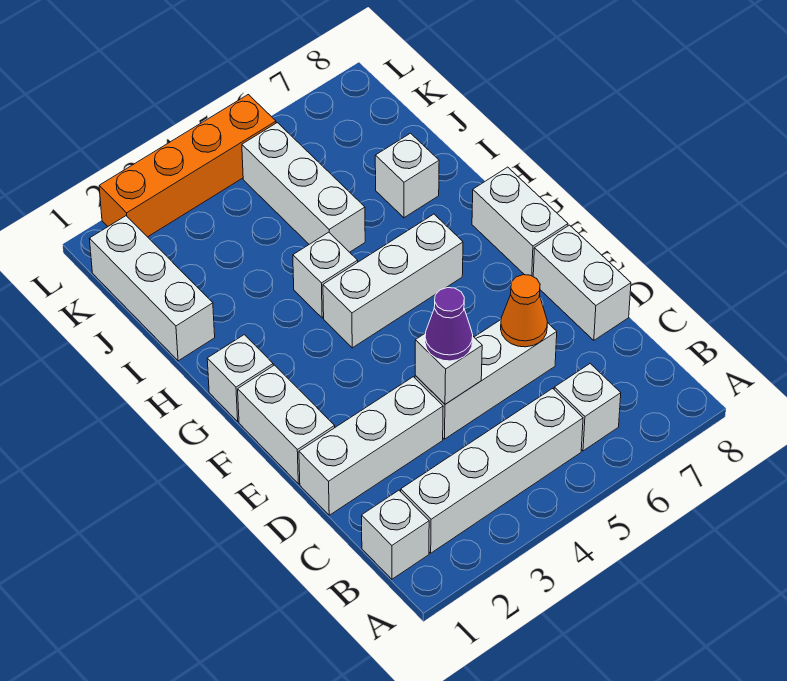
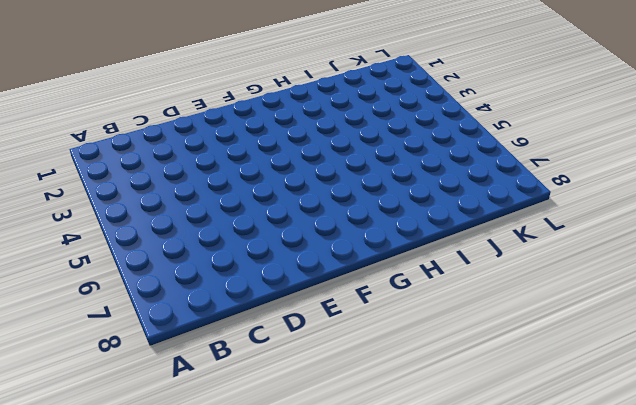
none -> white brick B1 level 1
none -> white brick B2:B5 level 1
none -> white brick B6 level 1

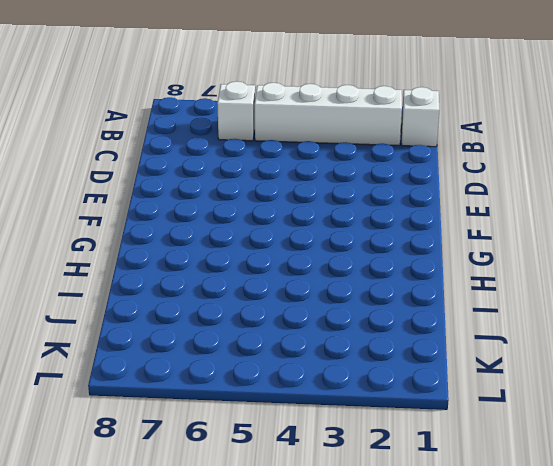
none -> white brick D1:D3 level 1
none -> white brick D4:D6 level 1
none -> white brick D8:E8 level 1

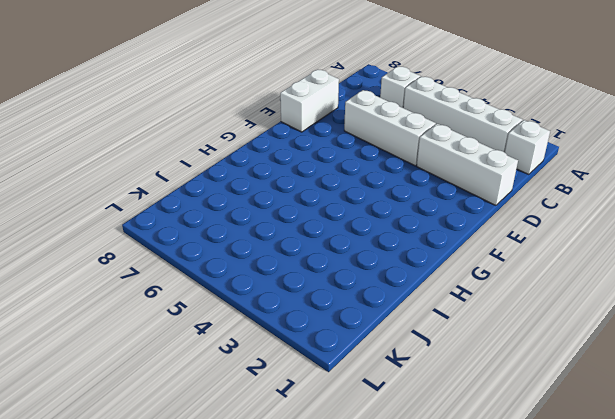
none -> white brick E1:F1 level 1
none -> white brick F8:G8 level 1
none -> white brick G1 level 1

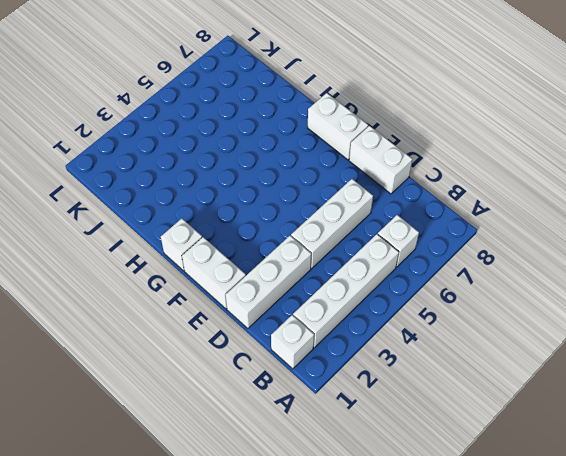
none -> white brick G4:G6 level 1
none -> white brick H4 level 1
none -> white brick I1:K1 level 1

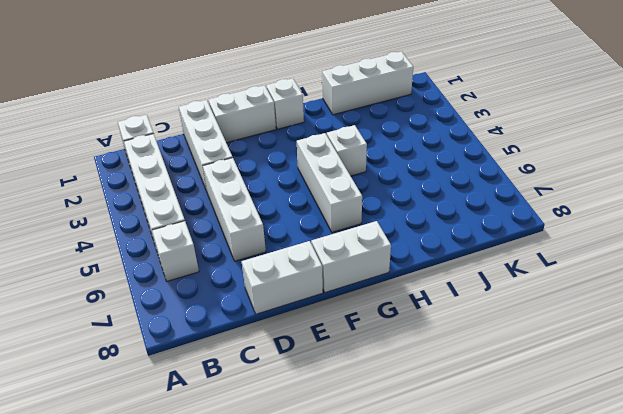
none -> white brick I5:K5 level 1
none -> white brick I7 level 1
none -> orange brick L2:L5 level 1

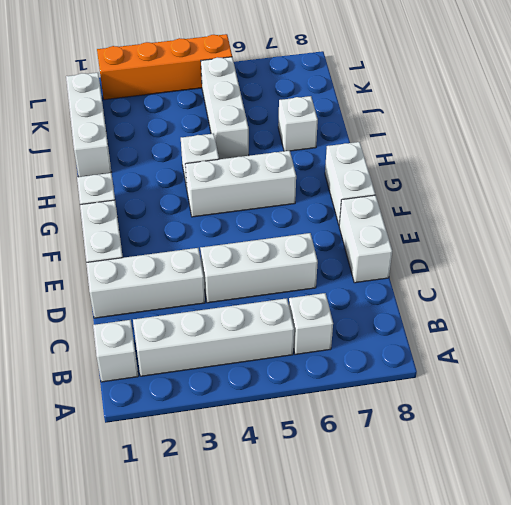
none -> white brick D4 level 2
none -> orange cone D6 level 2
none -> purple cone D4 level 3

